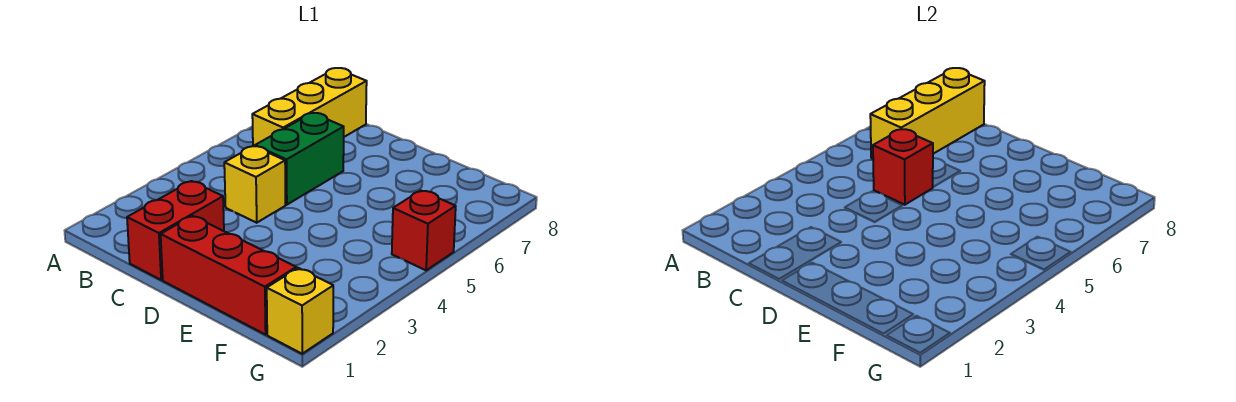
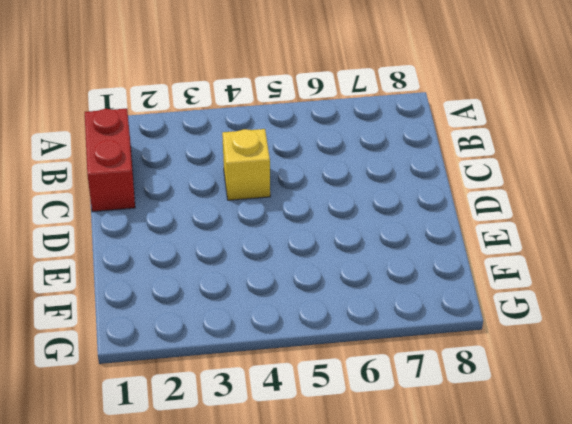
red brick B1:C1 level 1 -> red brick C1:C2 level 1
none -> yellow brick B6:B8 level 1
none -> green brick C5:C6 level 1

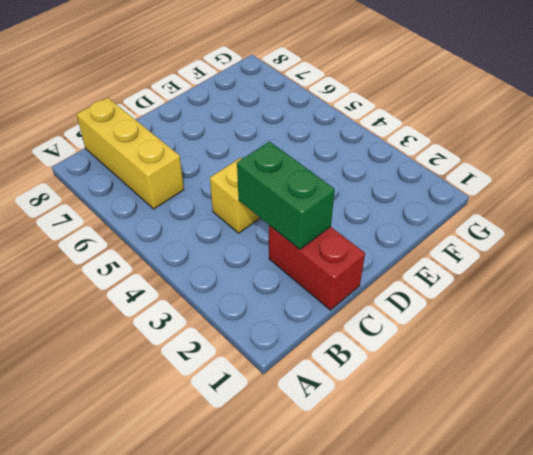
green brick C2:C3 level 2 -> green brick C5:C6 level 1
none -> red brick D1:F1 level 1
none -> yellow brick G1 level 1

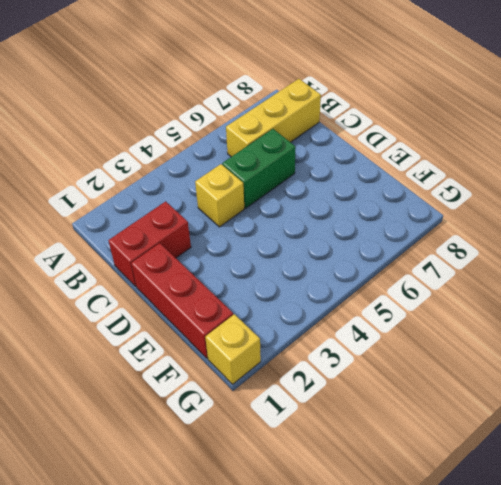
none -> red brick G5 level 1
none -> yellow brick B6:B8 level 2

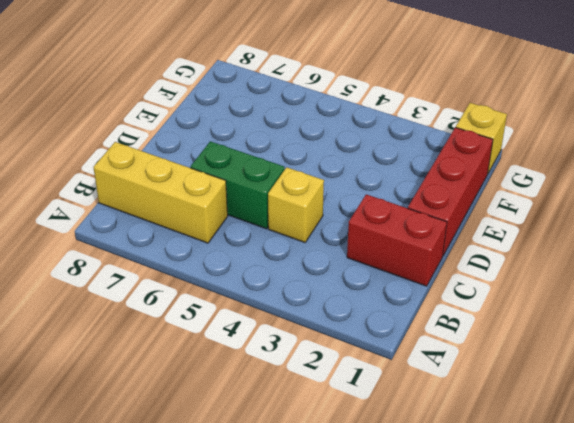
none -> red brick G5 level 1
none -> yellow brick B6:B8 level 2

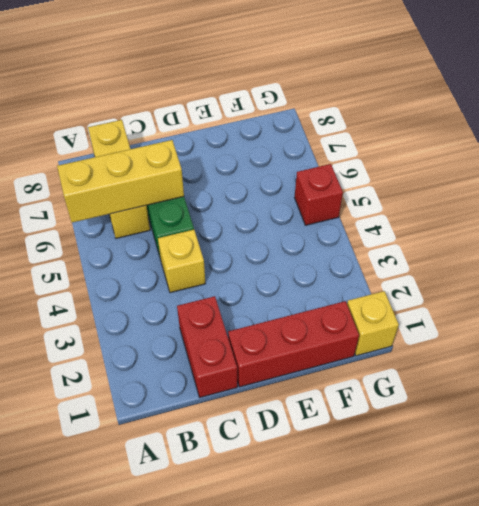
yellow brick A6:C6 level 2 -> yellow brick B6:B8 level 2
none -> red brick C5 level 2

